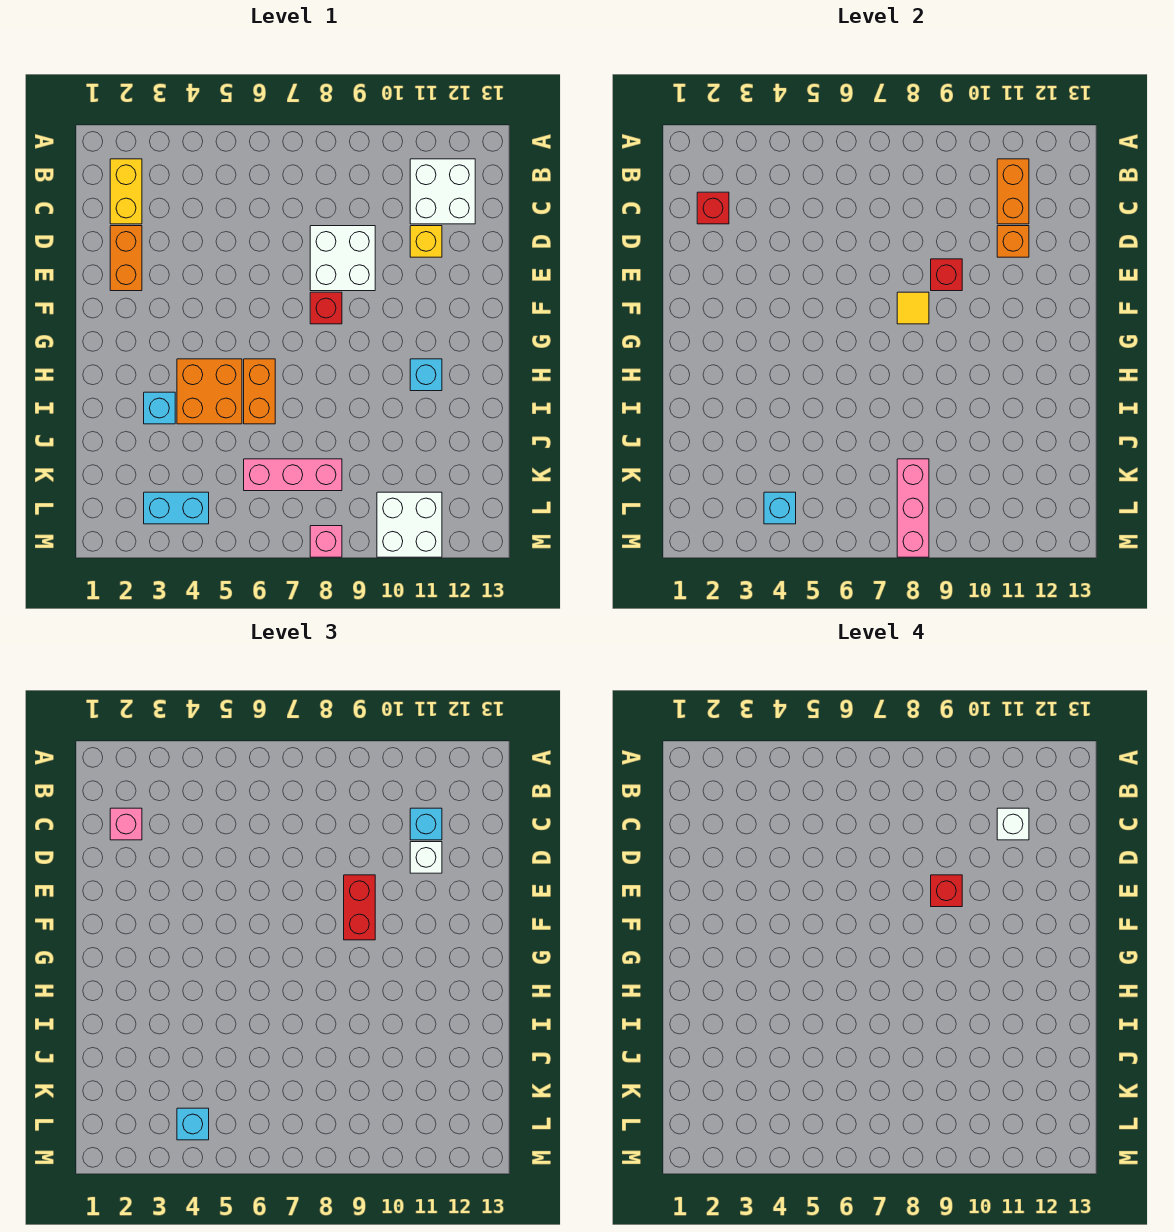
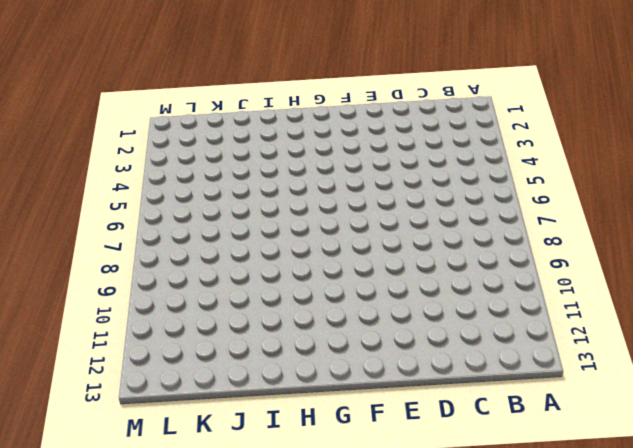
none -> yellow brick B2:C2 level 1
none -> white brick B11:C12 level 1
none -> orange brick D2:E2 level 1

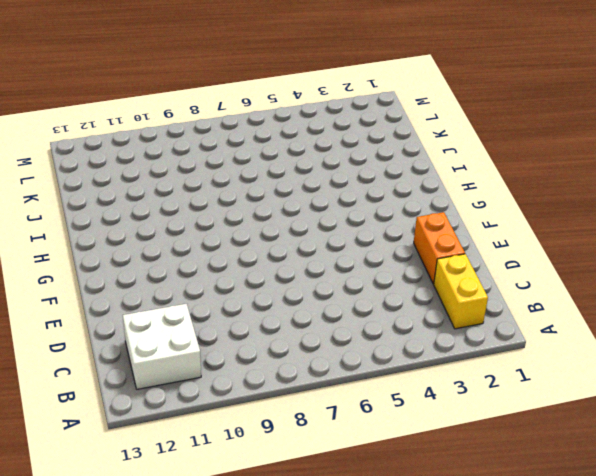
none -> white brick D8:E9 level 1
none -> yellow brick D11 level 1
none -> red brick F8 level 1

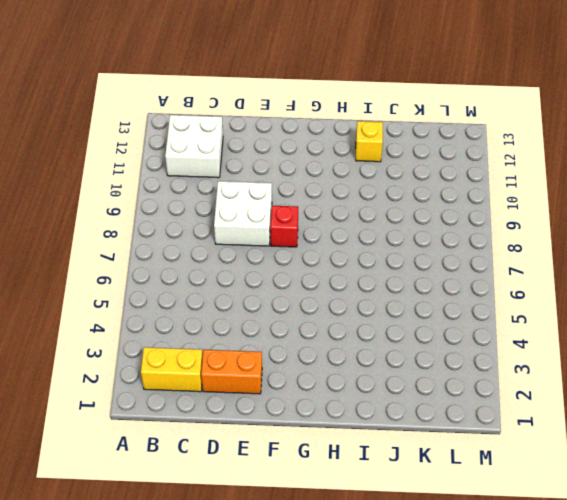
yellow brick I12 level 1 -> yellow brick D11 level 1
none -> orange brick H4:I5 level 1
none -> orange brick H6:I6 level 1
none -> cyan brick H11 level 1

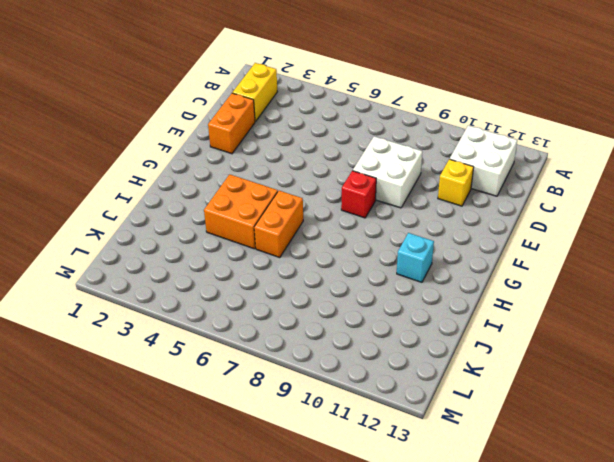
none -> cyan brick I3 level 1
none -> pink brick K6:K8 level 1
none -> cyan brick L3:L4 level 1

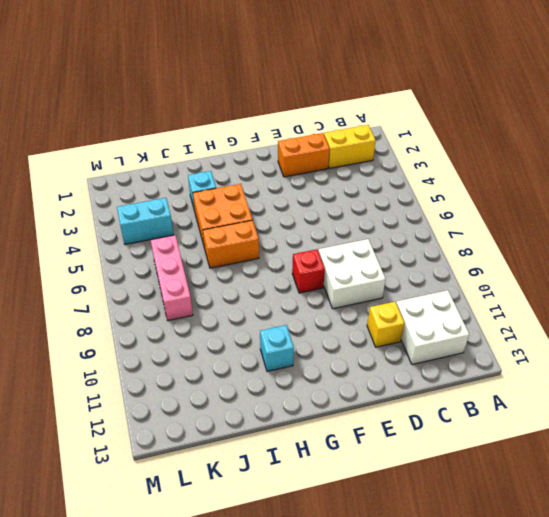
cyan brick K4:L4 level 1 -> cyan brick L3:L4 level 1
none -> white brick L10:M11 level 1
none -> pink brick M8 level 1
none -> orange brick B11:C11 level 2

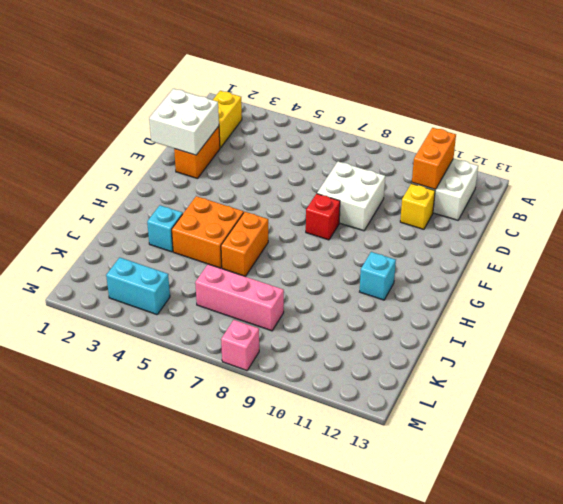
white brick D1:E2 level 2 -> white brick L10:M11 level 1
none -> red brick C2 level 2
none -> orange brick D11 level 2
none -> red brick E9 level 2

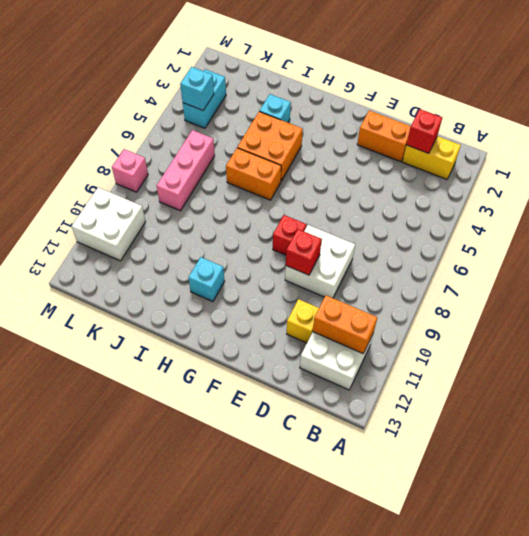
none -> orange brick D11 level 2
none -> yellow tile F8 level 2
none -> pink brick K8:M8 level 2

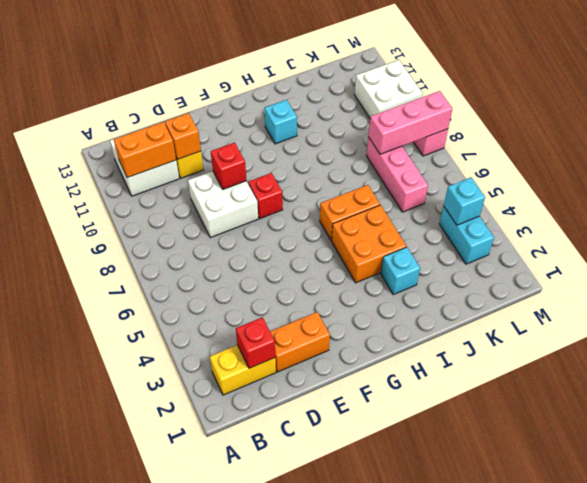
none -> yellow tile F8 level 2
none -> pink brick C2 level 3
none -> cyan brick C11 level 3

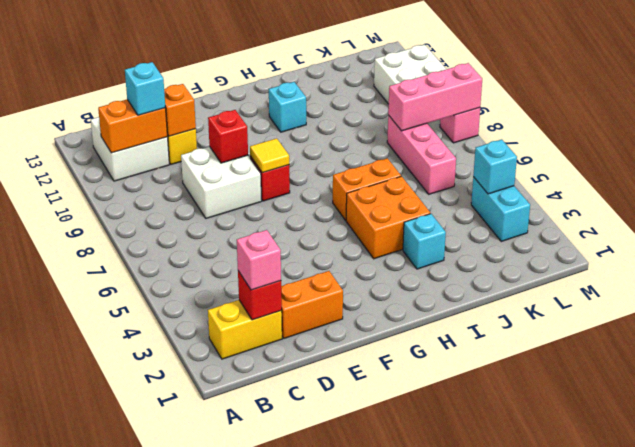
none -> white brick D11 level 3
none -> red brick E9:F9 level 3
none -> cyan brick L4 level 3

